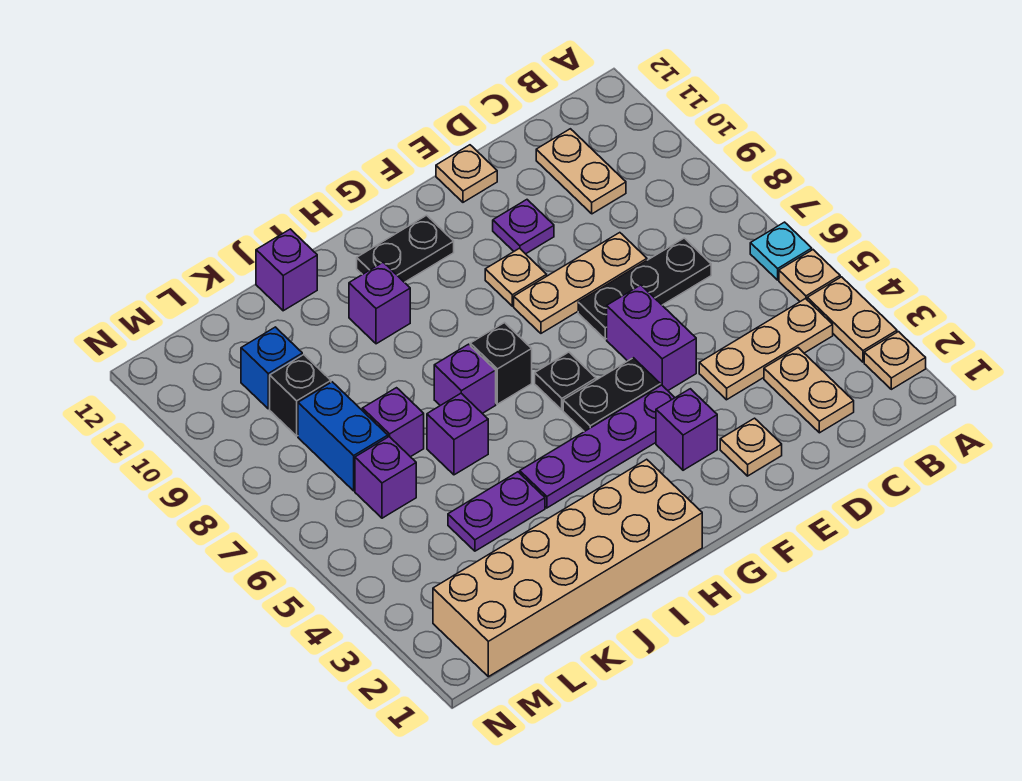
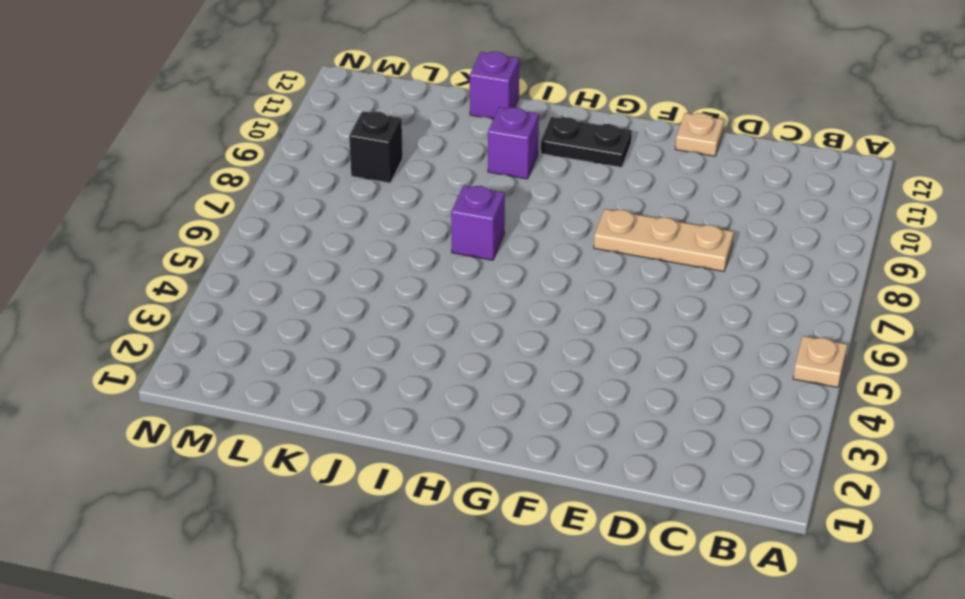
none -> tan plate A2 level 1
none -> tan plate A3:A4 level 1
none -> cyan plate A6 level 1
none -> tan plate B4:D4 level 1

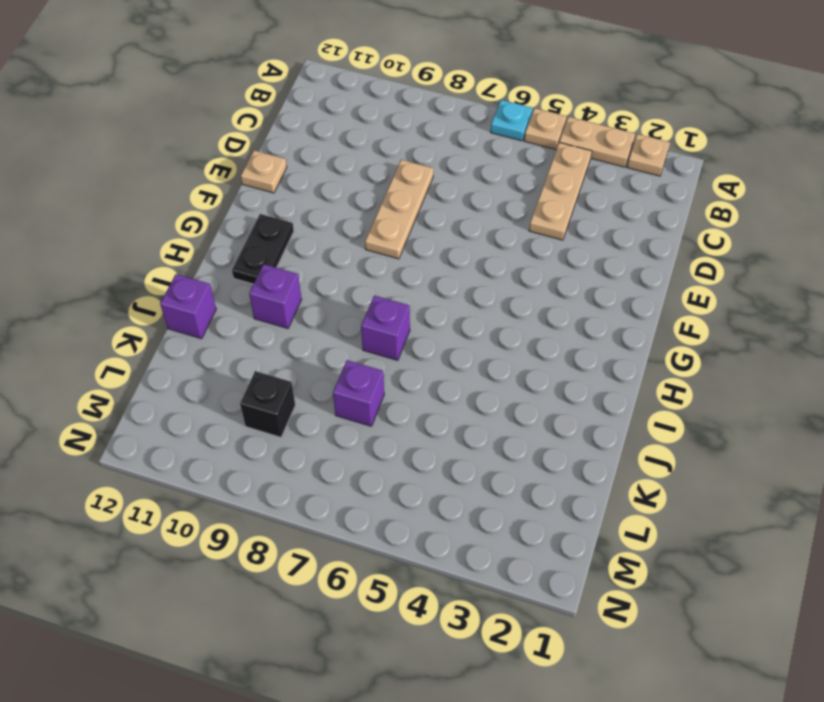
none -> tan plate C2:C3 level 1
none -> black plate C7:E7 level 1
none -> tan plate C10:C11 level 1
none -> tan plate E2 level 1

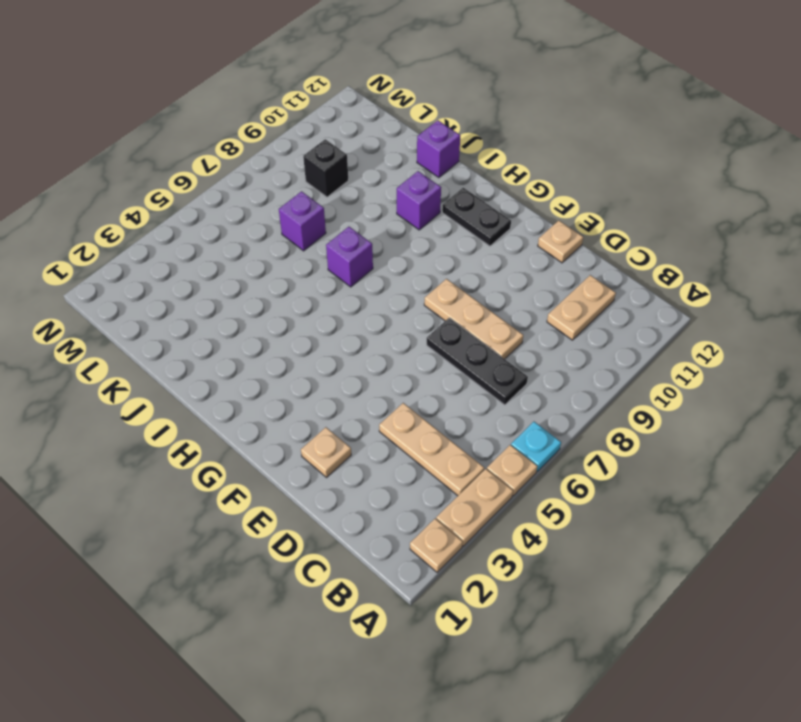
none -> tan plate C2:C3 level 1
none -> purple brick E5:E6 level 1
none -> purple plate E10 level 1
none -> purple brick F3 level 1

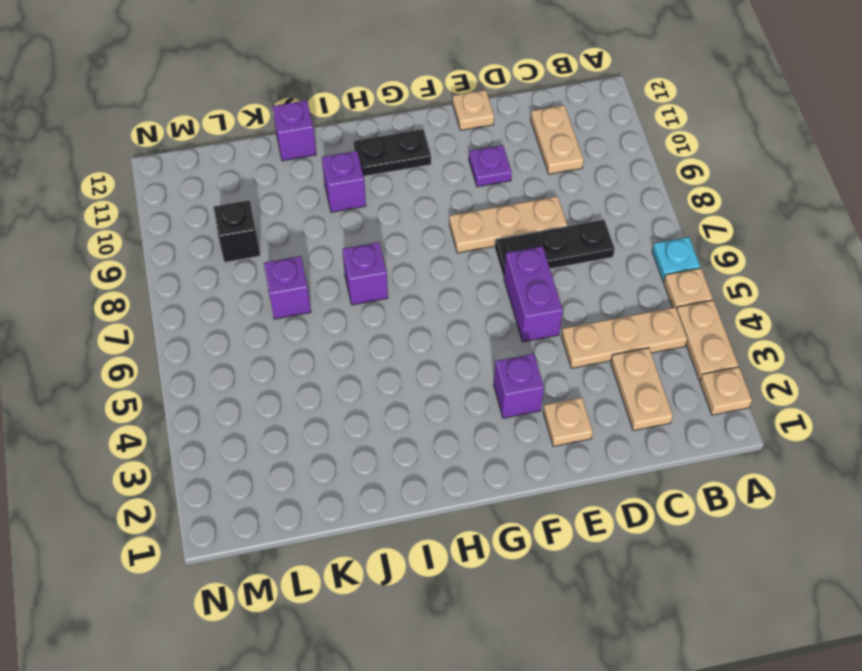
none -> purple plate F4:I4 level 1
none -> black plate F5:G5 level 1
none -> tan plate F9 level 1
none -> black plate G6 level 1

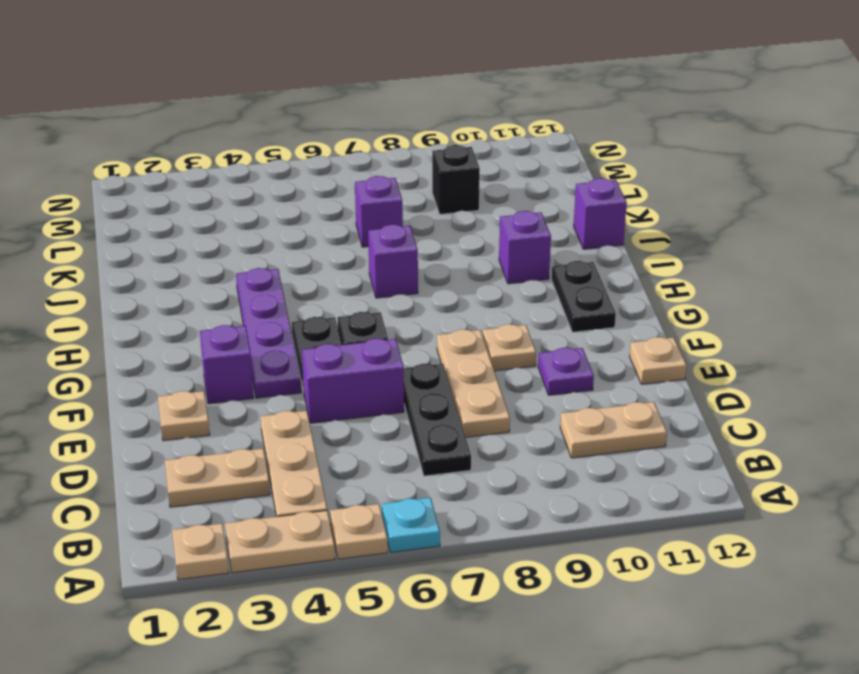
none -> tan brick H1:M2 level 1
none -> black brick H7 level 1
none -> purple plate J4:K4 level 1
none -> purple brick J6 level 1

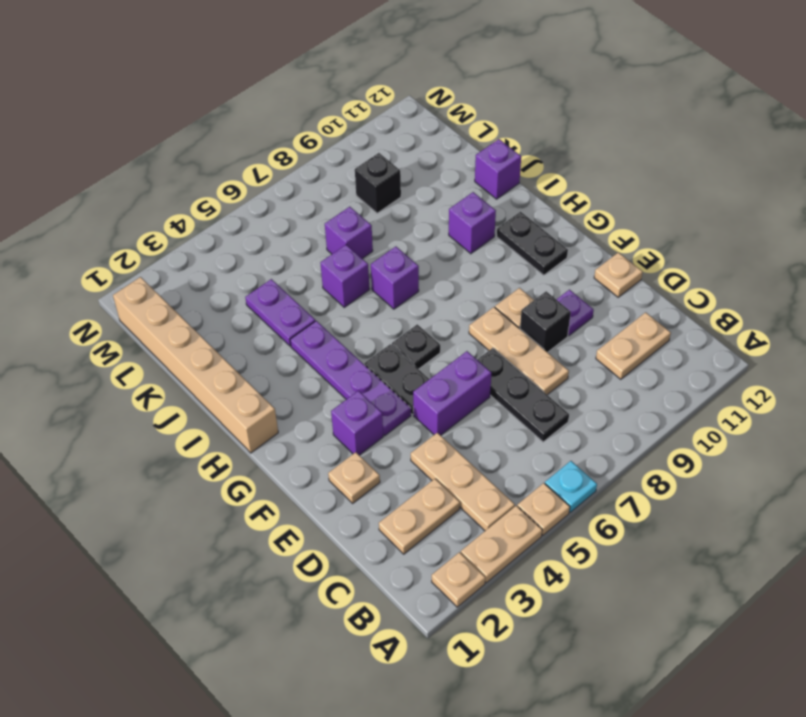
black brick E9 level 1 -> black brick H7 level 1
tan brick H1:M1 level 1 -> tan brick H1:M2 level 1
none -> purple brick L6 level 1
none -> blue brick L7:L8 level 1
none -> blue brick L10 level 1

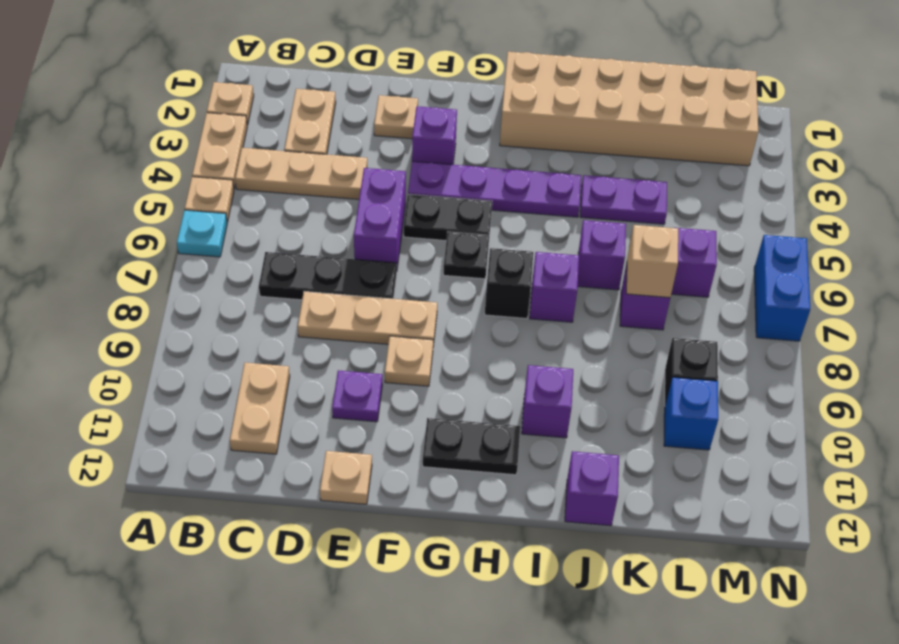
tan brick K7 level 2 -> none
blue brick N6:N7 level 1 -> blue brick L7:L8 level 1

